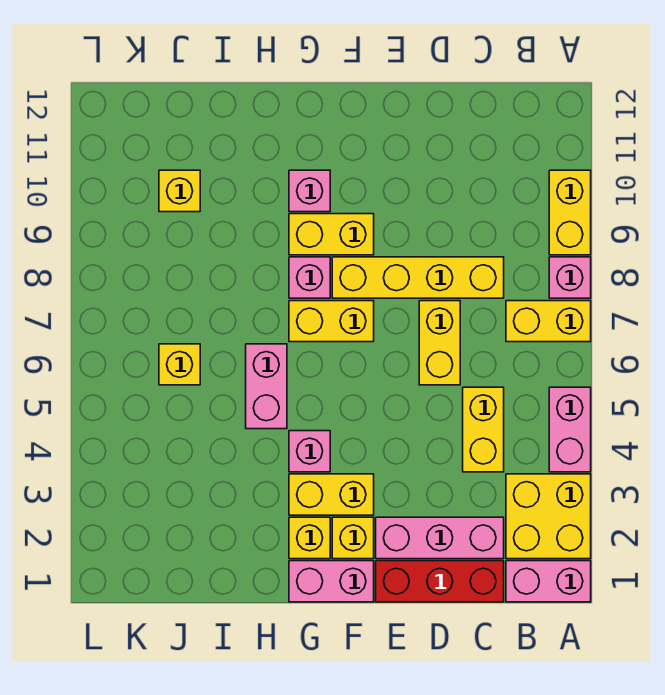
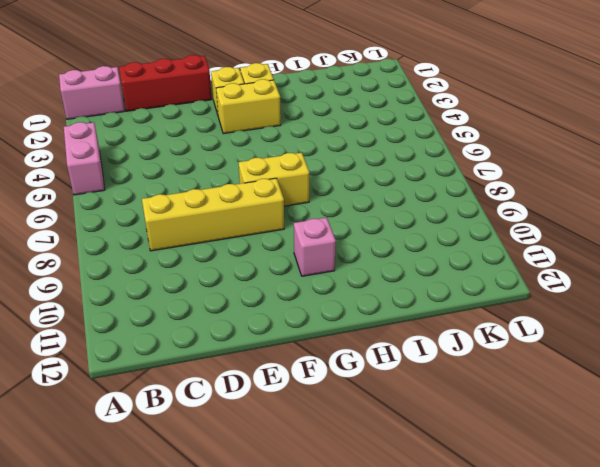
none -> yellow brick A2:B3 level 1
none -> yellow brick A7:B7 level 1
none -> pink brick A8 level 1

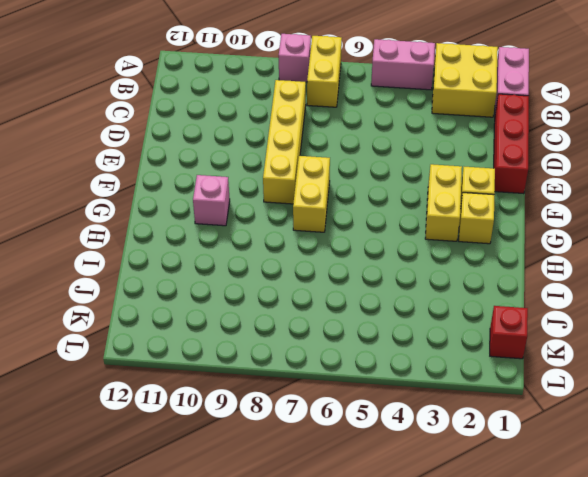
red brick K1 level 1 -> none
none -> yellow brick A9:A10 level 1
none -> pink brick C2:E2 level 1
none -> yellow brick C4:C5 level 1

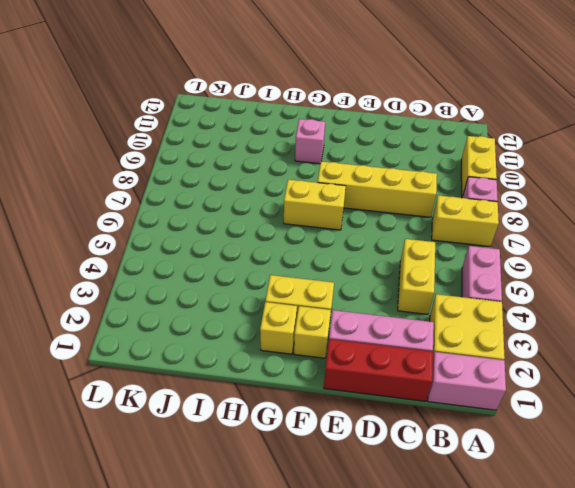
none -> yellow brick D6:D7 level 1
none -> pink brick F1:G1 level 1
none -> yellow brick F9:G9 level 1

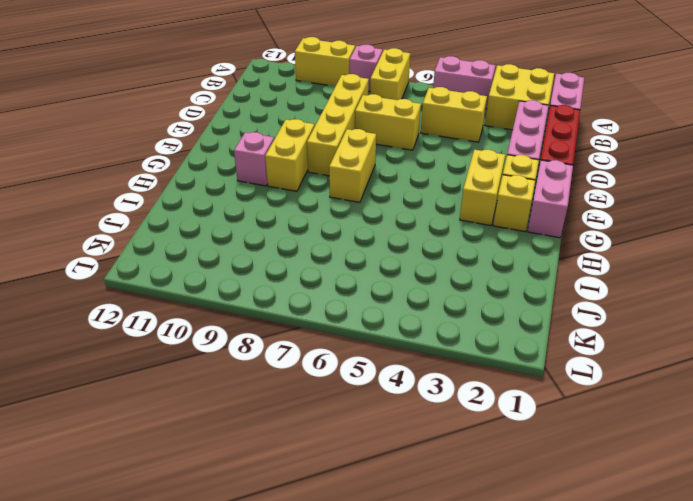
none -> pink brick G4 level 1
none -> pink brick G8 level 1
none -> pink brick H5:H6 level 1

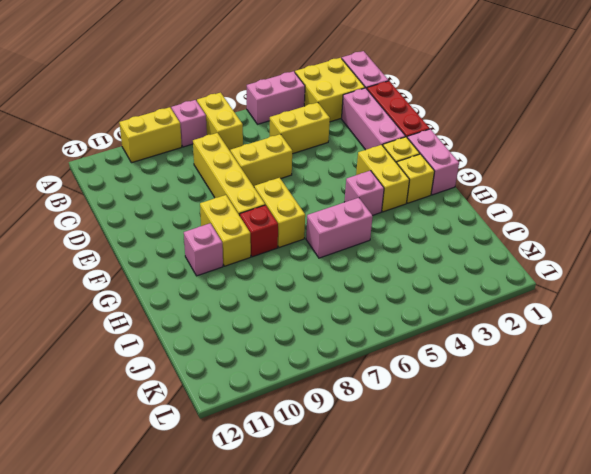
red brick G8 level 1 -> pink brick G8 level 1
none -> yellow brick J6 level 1
none -> yellow brick J10 level 1

